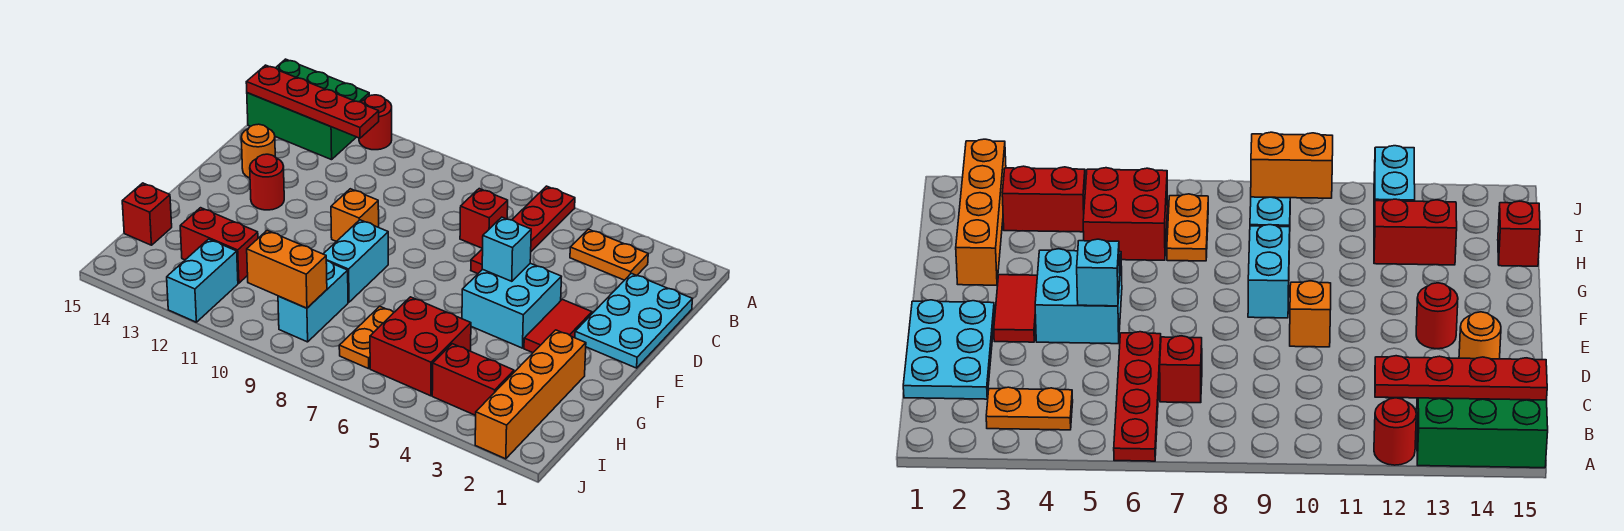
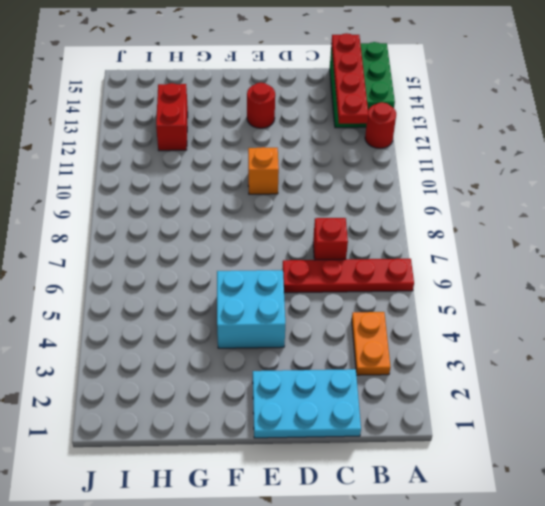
none -> orange round brick D14 level 1
none -> red tile E3:F3 level 1
none -> cyan brick F9:G9 level 1

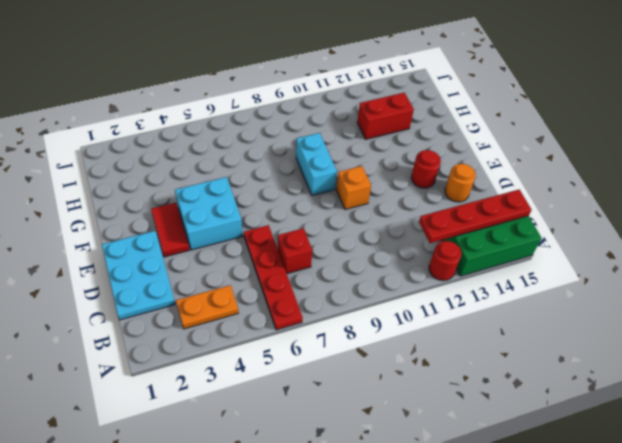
none -> orange brick G2:J2 level 1
none -> red brick H5:I6 level 1
none -> orange plate H7:I7 level 1

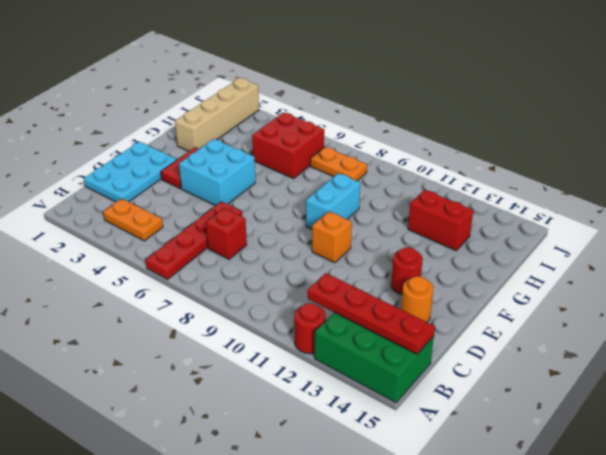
tan brick G2:J2 level 1 -> orange brick G2:J2 level 1
orange plate I7:I8 level 1 -> orange plate H7:I7 level 1
none -> cyan brick H9:I9 level 1
none -> red brick H15 level 1
none -> red brick I3:I4 level 1

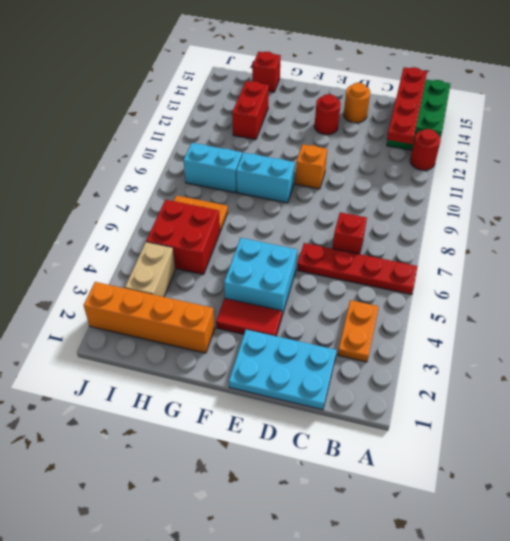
tan brick I3:I4 level 1 -> red brick I3:I4 level 1
none -> cyan brick I12:J12 level 1
none -> cyan brick E5 level 2
none -> orange brick I9:I10 level 2

